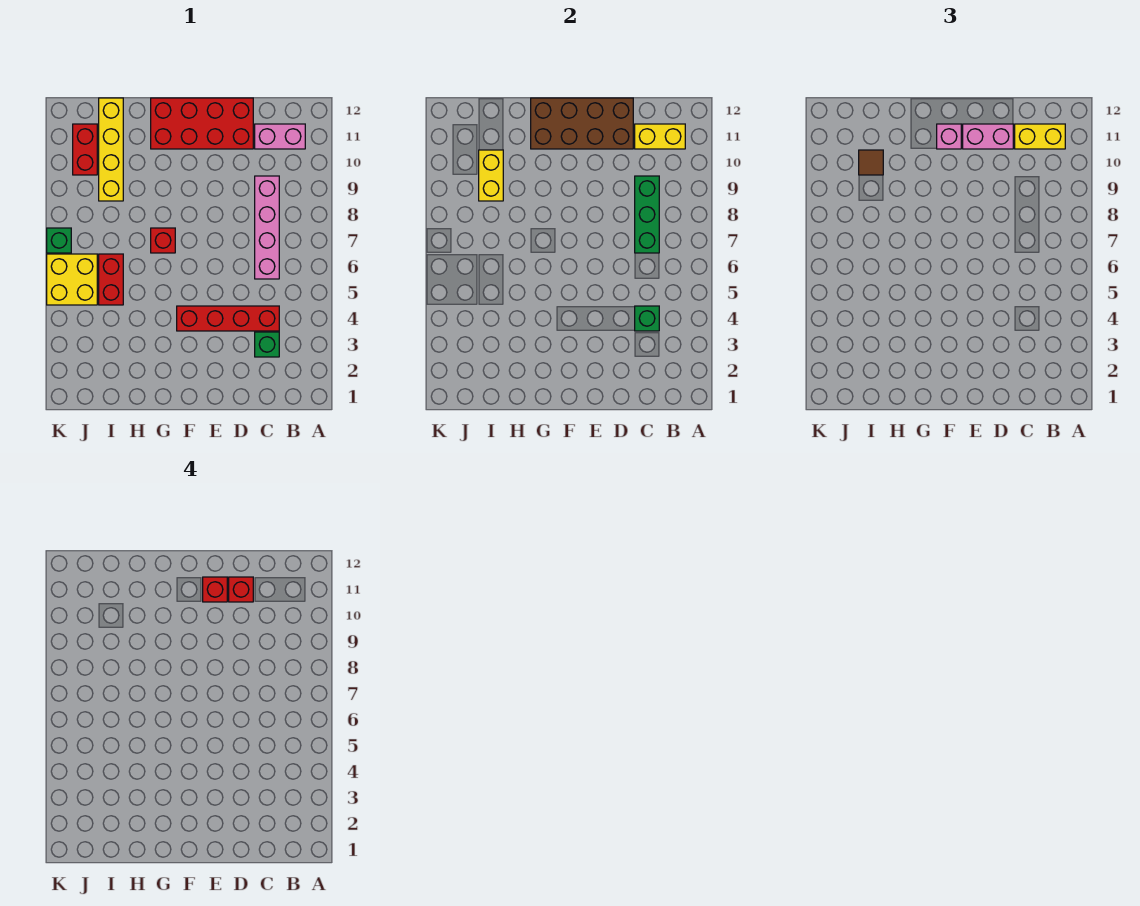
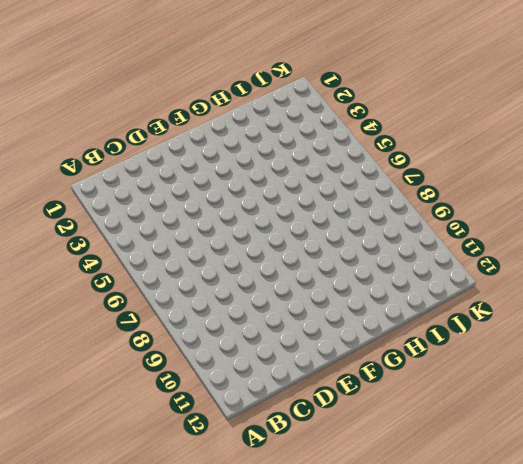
none -> pink brick B11:C11 level 1
none -> green brick C3 level 1
none -> red brick C4:F4 level 1

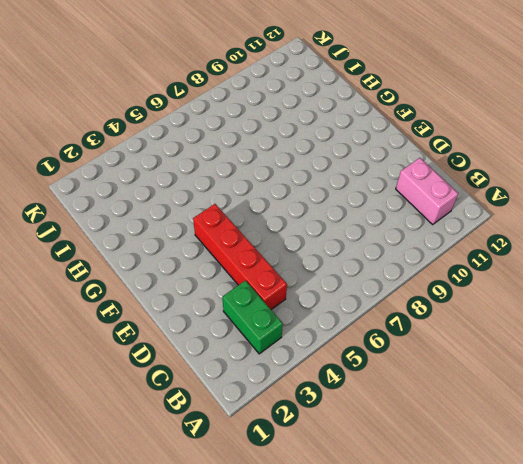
green brick B3:C3 level 1 -> green brick C3 level 1
none -> pink brick C6:C9 level 1
none -> red brick D11:G12 level 1
none -> red brick G7 level 1

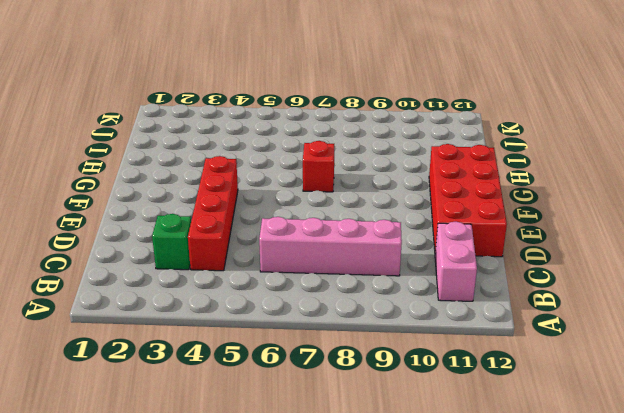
none -> red brick I5:I6 level 1
none -> yellow brick I9:I12 level 1
none -> yellow brick J5:K6 level 1

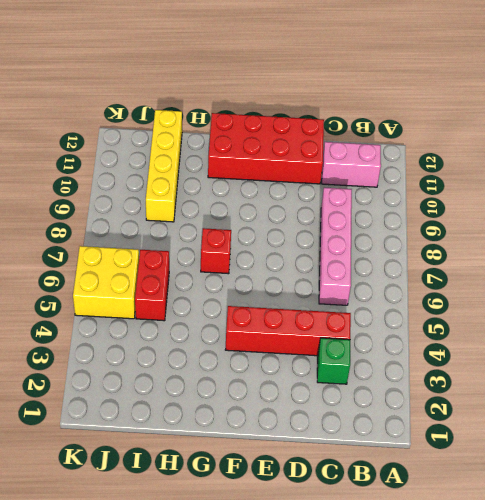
none -> red brick J10:J11 level 1
none -> green brick K7 level 1
none -> yellow brick B11:C11 level 2

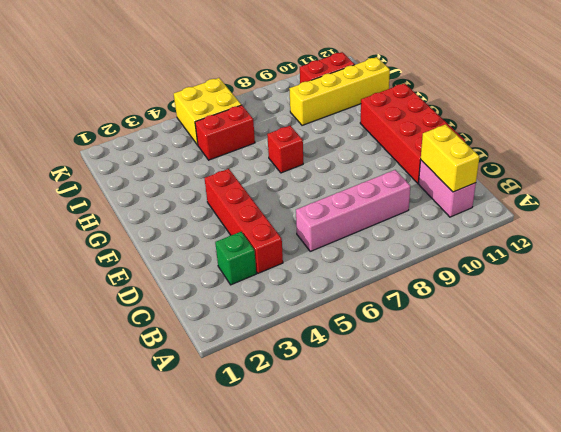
none -> green brick K7 level 1
none -> green brick C4 level 2
none -> green brick C7:C9 level 2

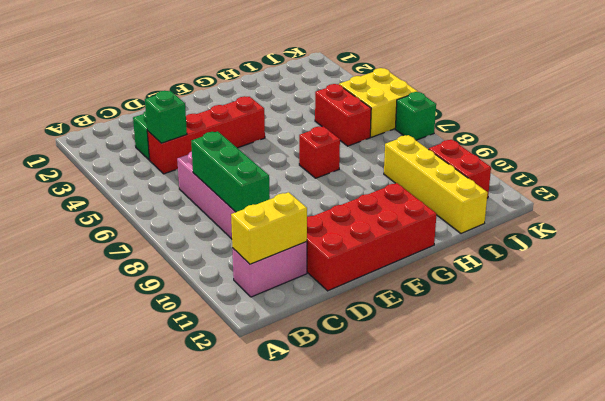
none -> brown brick D11:G12 level 2
none -> yellow brick I9:I10 level 2
none -> yellow brick B11:C11 level 3

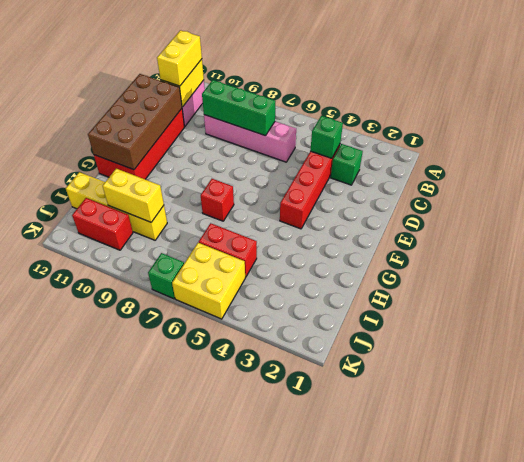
none -> pink brick D11:E11 level 3
none -> pink brick F11 level 3
none -> brown tile I10 level 3

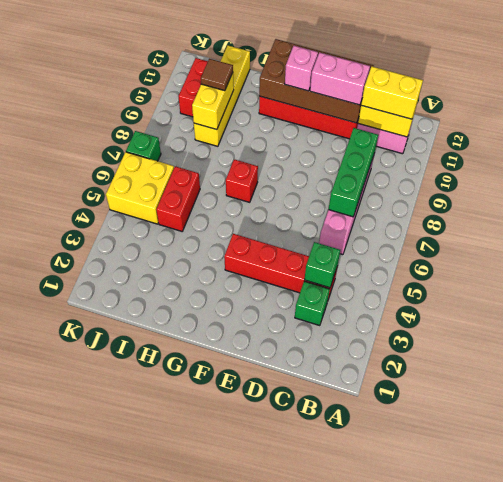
none -> red brick D11 level 4
none -> red brick E11 level 4

